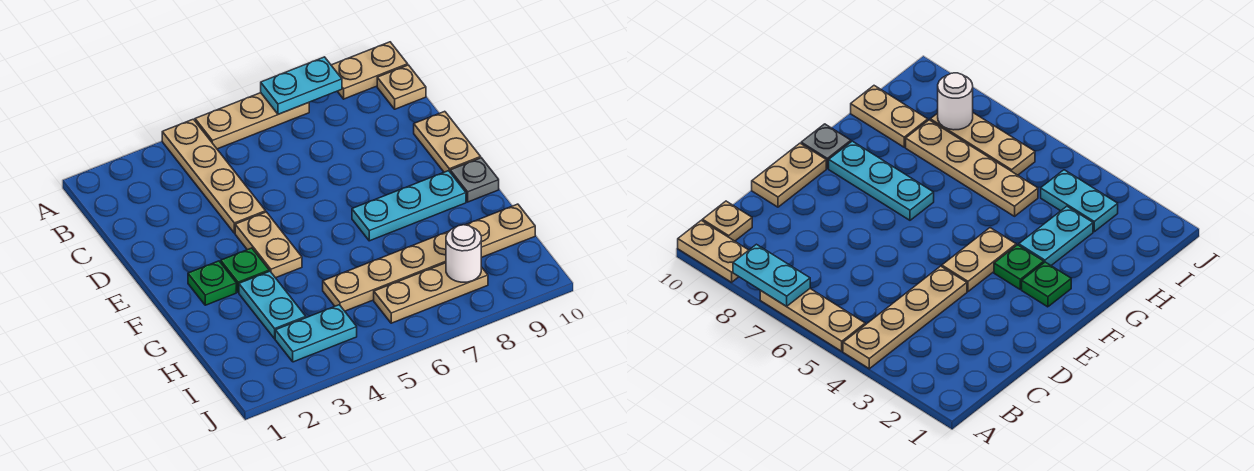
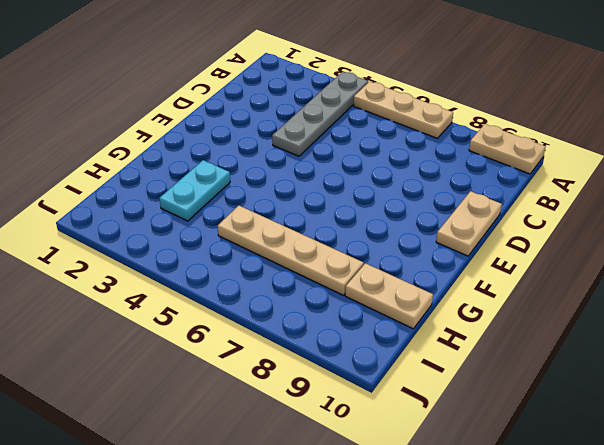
grey plate A4:D4 level 1 -> tan plate A4:D4 level 1
none -> tan plate B10 level 1
none -> tan plate E4:F4 level 1
none -> green plate F2 level 1

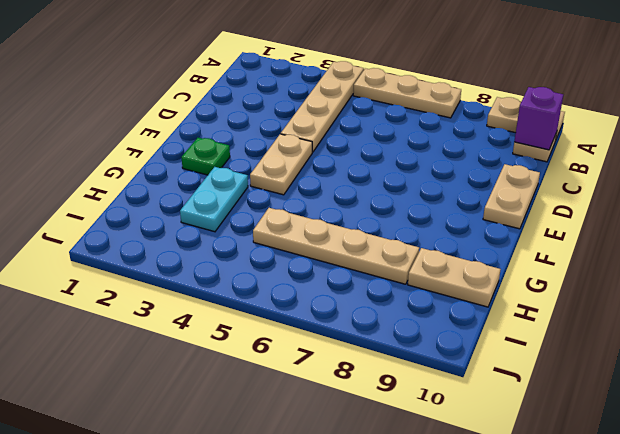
purple brick B10 level 2 -> none
none -> green plate F3 level 1
none -> cyan plate F7:F9 level 1
none -> grey plate F10 level 1

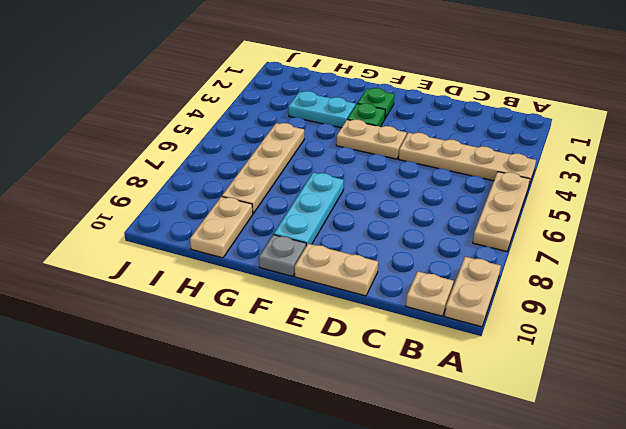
none -> cyan plate I3:I4 level 1
none -> tan plate I6:I8 level 1
none -> cyan plate A7:A8 level 2

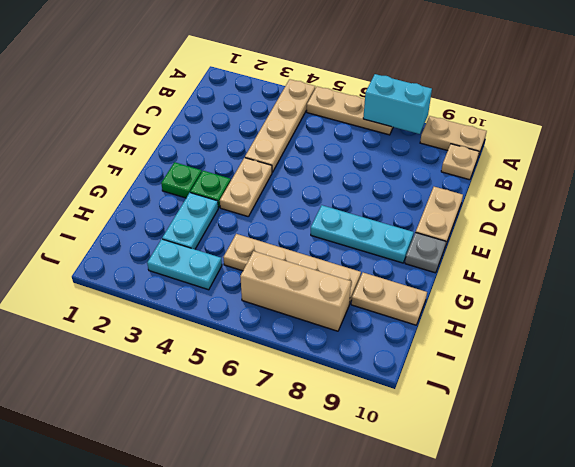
cyan brick A7:A8 level 2 -> cyan plate A7:A8 level 2
tan brick I6:I8 level 1 -> tan plate I6:I8 level 1
none -> white round brick I8 level 2

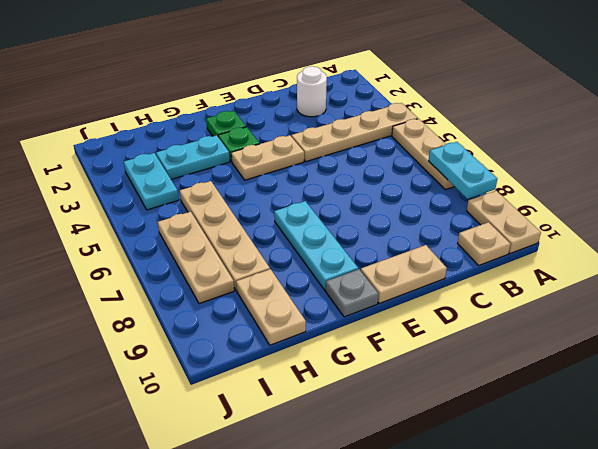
white round brick C2 level 1 -> white round brick I8 level 2

